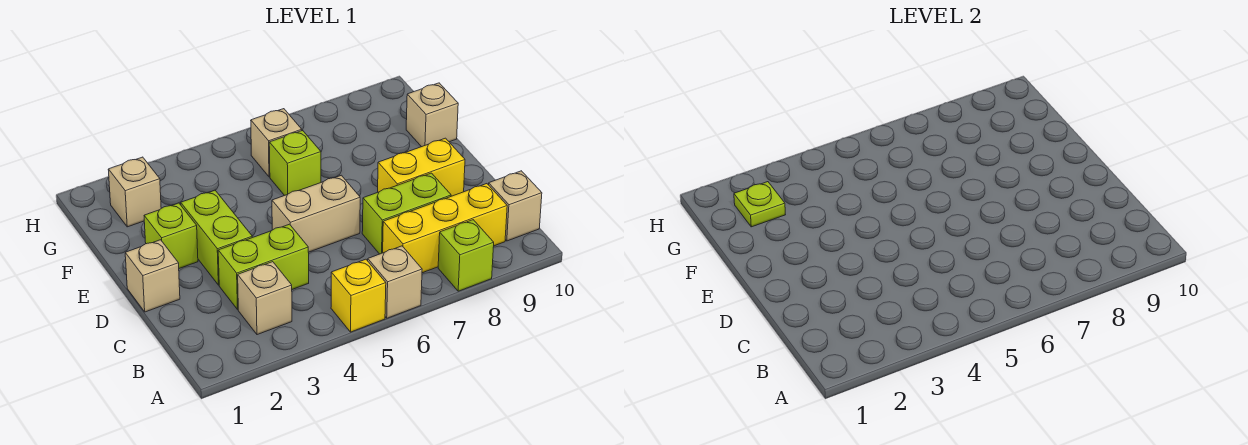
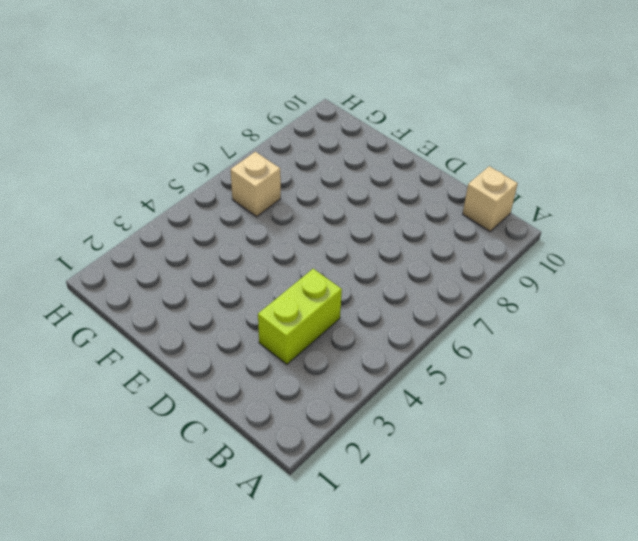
none -> yellow brick A5 level 1
none -> tan brick A6 level 1
none -> lime brick A8 level 1

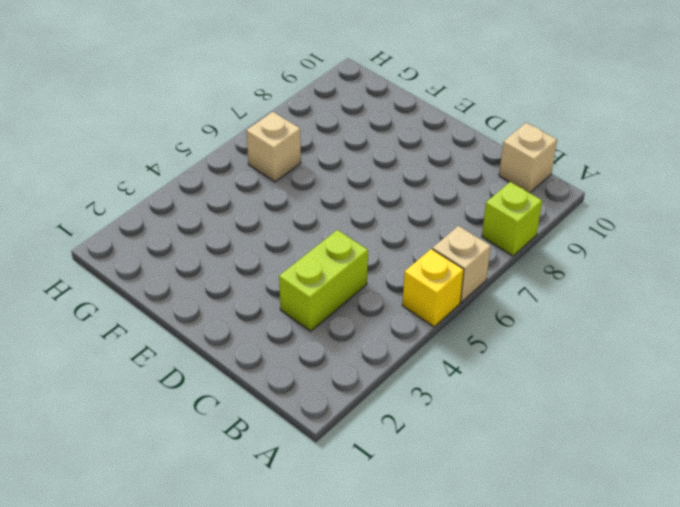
none -> tan brick B3 level 1
none -> yellow brick B7:B9 level 1
none -> lime brick C7:C8 level 1

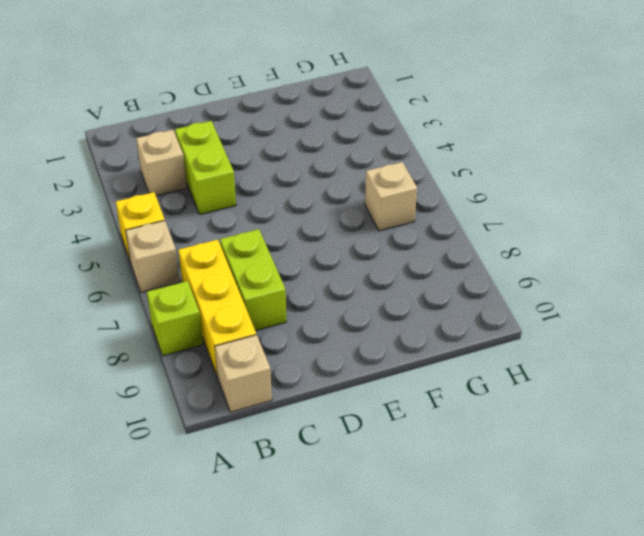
none -> tan brick D1 level 1
none -> lime brick D3:E3 level 1
none -> tan brick D5:D6 level 1

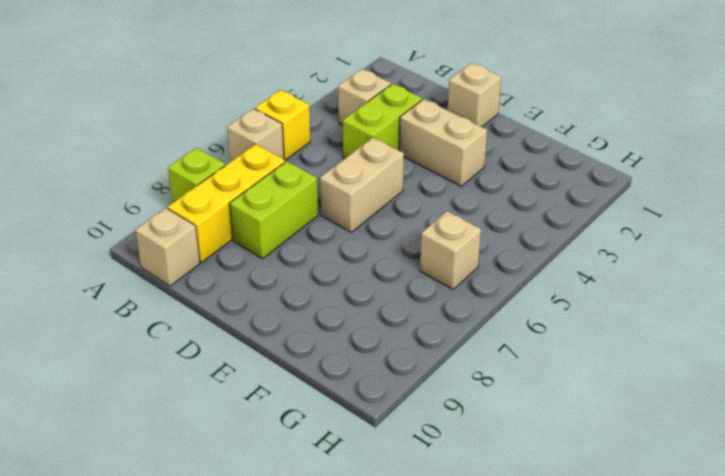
tan brick D3:E3 level 1 -> lime brick D3:E3 level 1
none -> yellow brick D8:D9 level 1
none -> lime brick E2 level 1
none -> lime brick F6 level 1

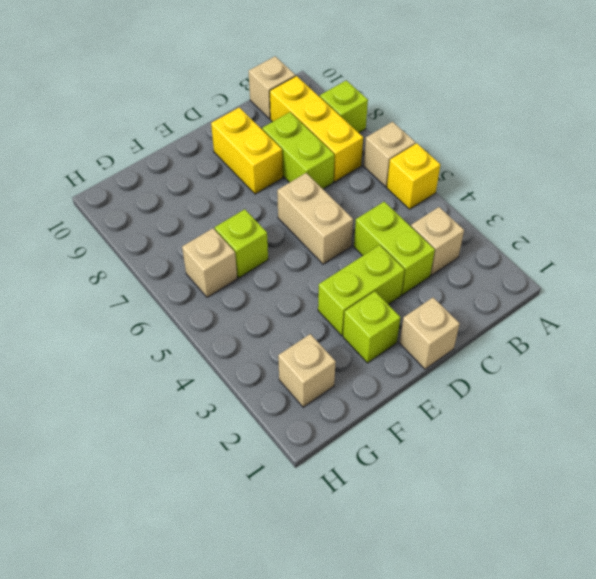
none -> tan brick F10 level 1
none -> lime plate G2 level 2

